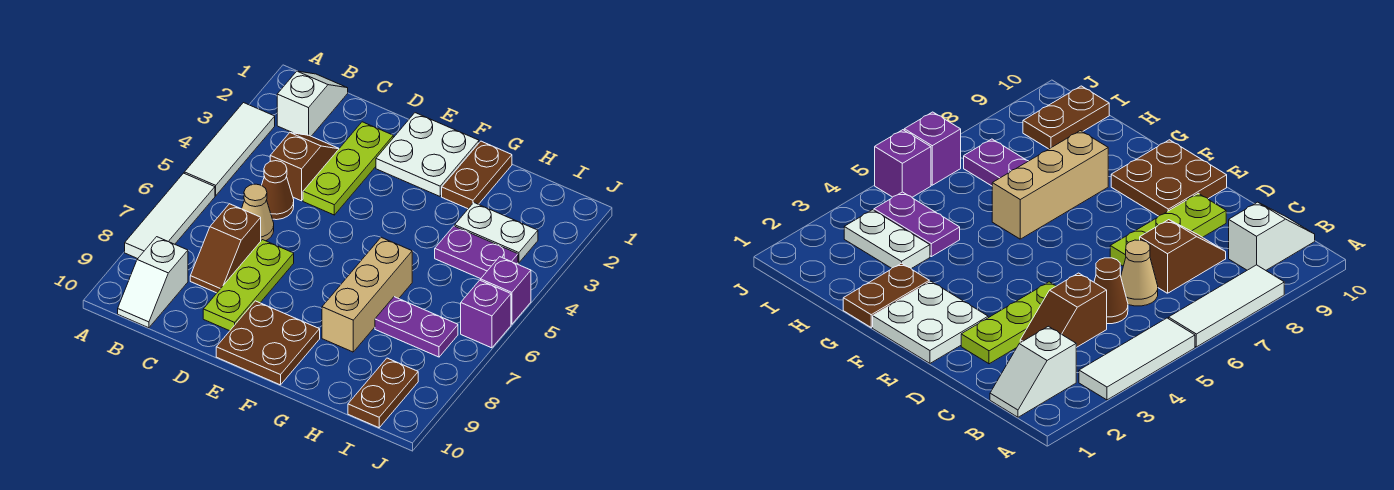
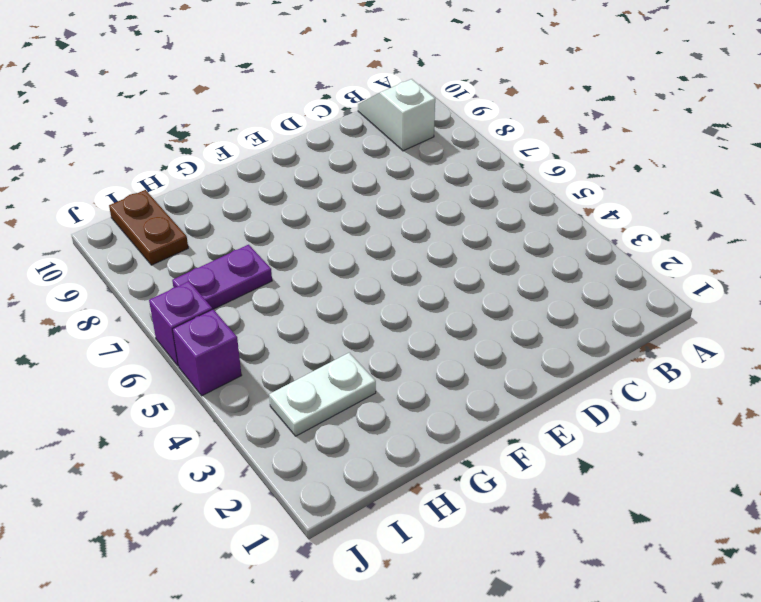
none -> white tile A3:A5 level 1
none -> white tile A6:A8 level 1
none -> white slope B1:B2 level 1 top 2

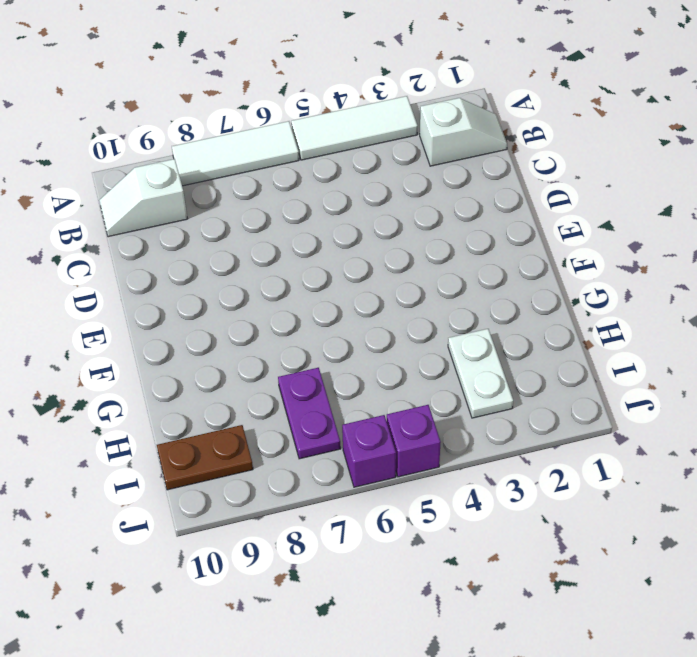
none -> brown slope C3:C4 level 1 top 4
none -> brown cone C5 level 1
none -> tan cone C6 level 1

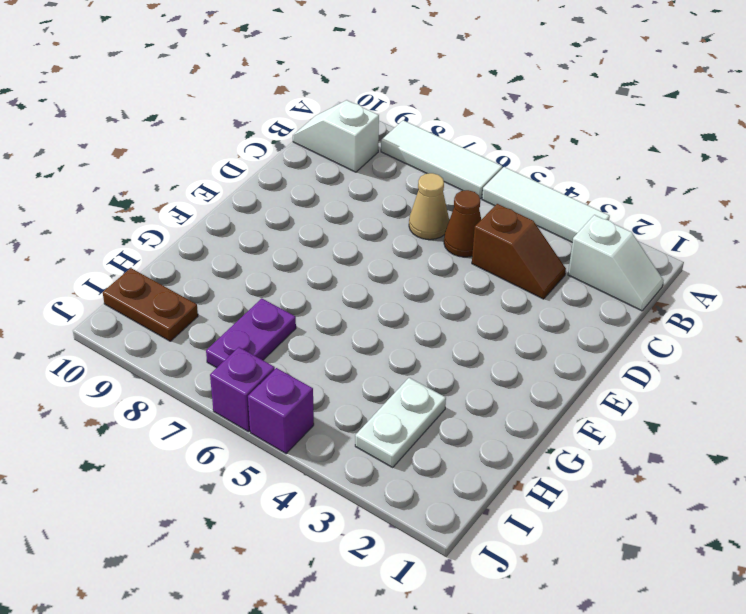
none -> brown slope C7:C8 level 1 top 7
none -> lime plate D2:D4 level 1
none -> lime plate D7:D9 level 1

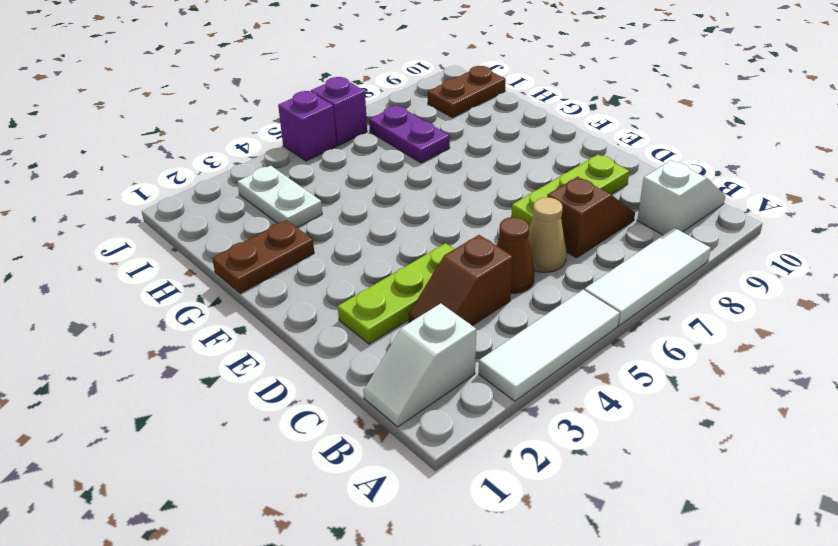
none -> white plate E1:F2 level 1
none -> brown plate E9:F10 level 1
none -> tan brick G6:G8 level 1

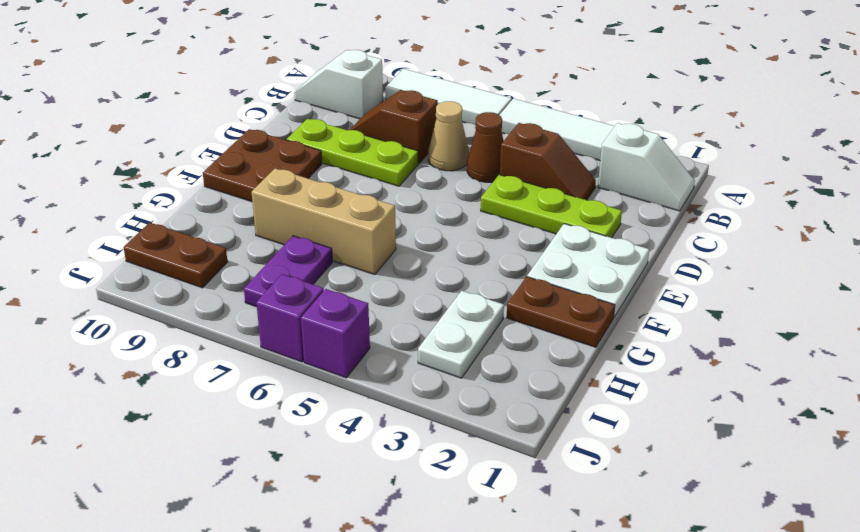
none -> purple plate H4:I4 level 1

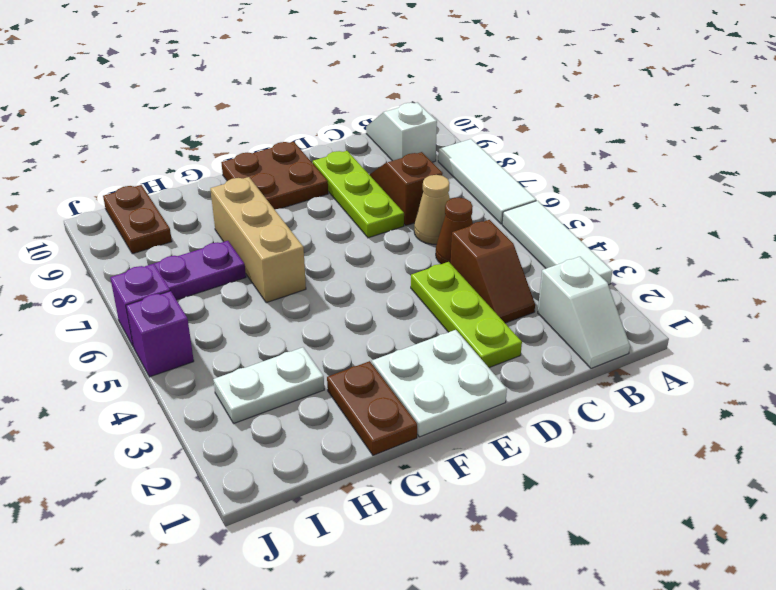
none -> purple plate H4:I4 level 1

